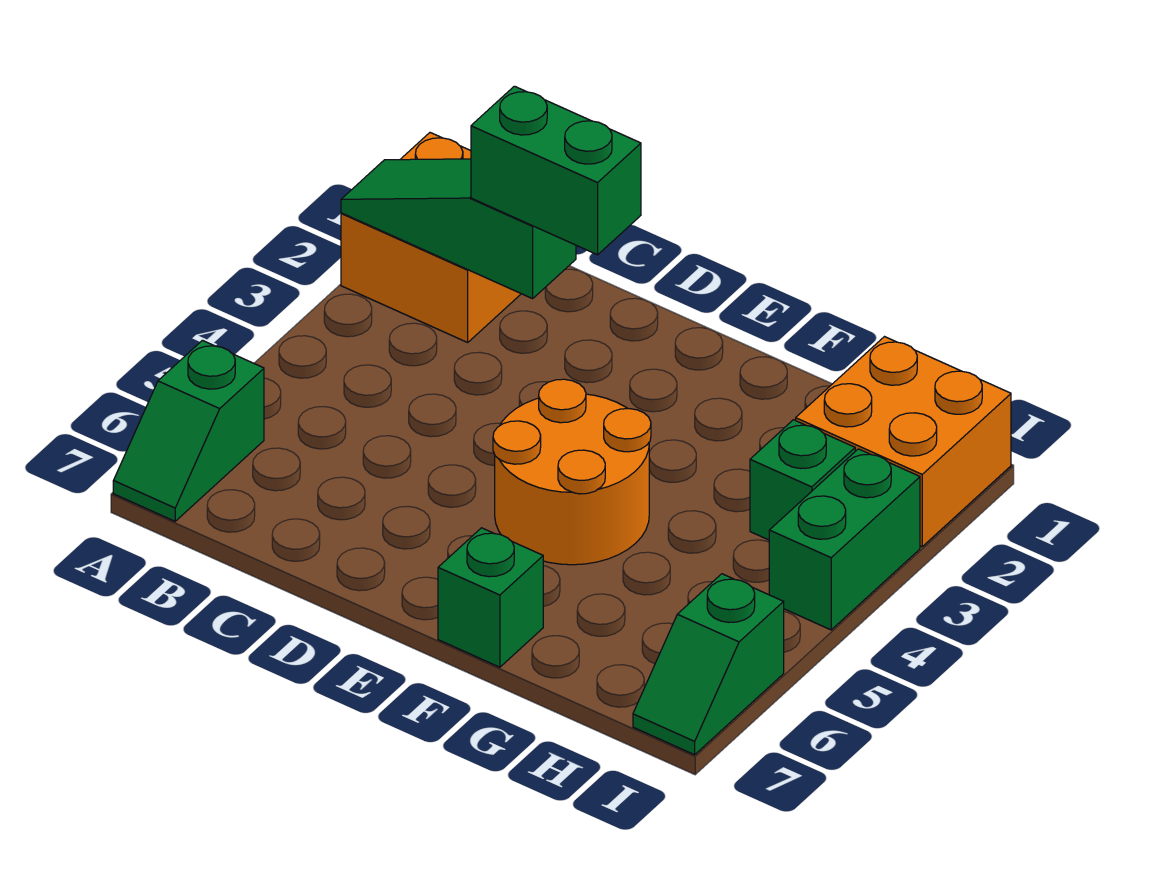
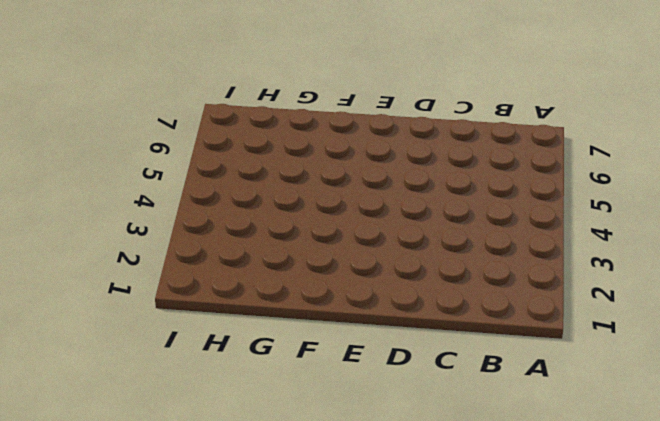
none -> orange brick A1:B2 level 1
none -> green slope A6:A7 level 1 top 6

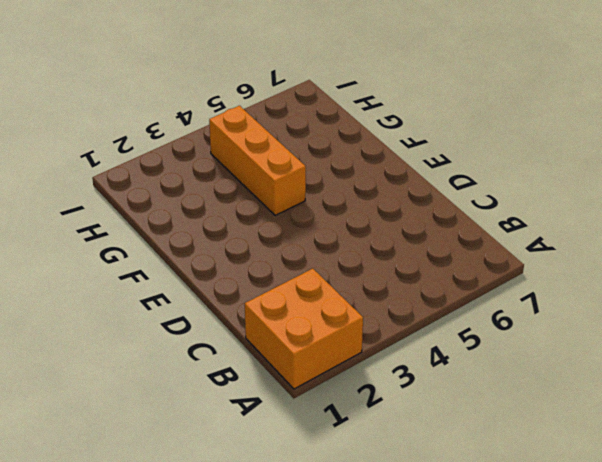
orange brick F4:H4 level 1 -> orange round brick E4:F5 level 1
none -> green slope A6:A7 level 1 top 6
none -> green brick F7 level 1

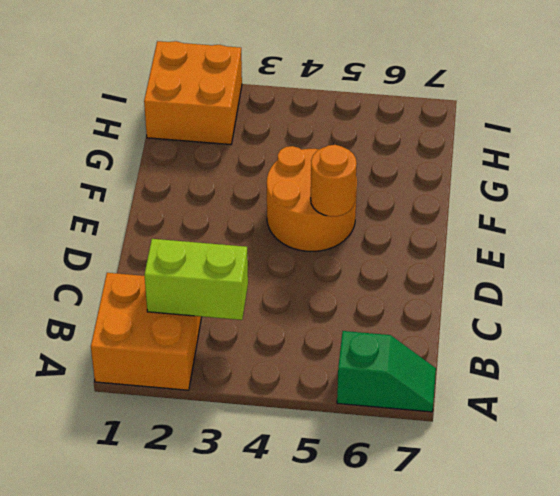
lime brick B2:B3 level 2 -> green slope A2:C2 level 2 top C
orange round brick E5 level 2 -> none
none -> green brick F7 level 1
none -> green brick H3 level 1

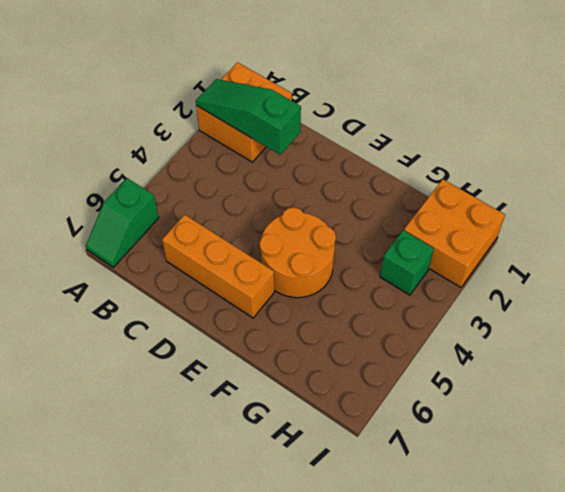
orange brick C6:E6 level 1 -> none
none -> green brick F7 level 1
none -> green brick I3:I4 level 1

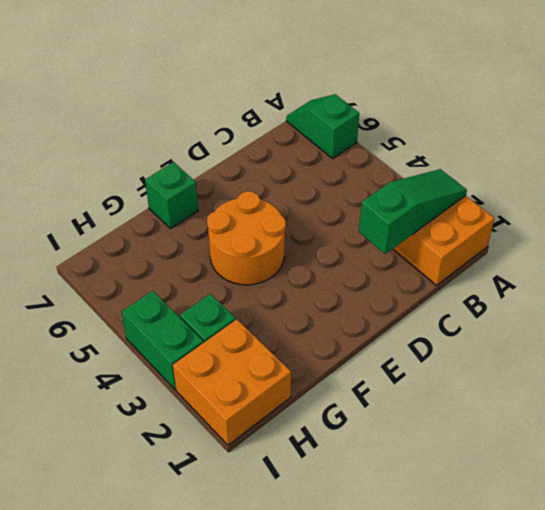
none -> green slope I6:I7 level 1 top 6
none -> green brick C2:D2 level 3

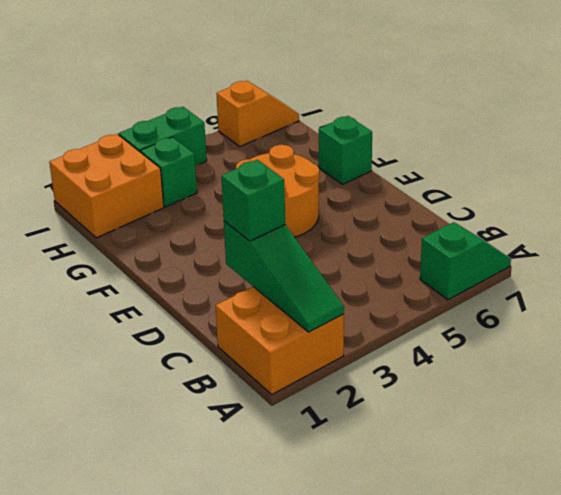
green brick C2 level 3 -> green brick C2:D2 level 3
orange slope I6:I7 level 1 top 6 -> green slope I6:I7 level 1 top 6

